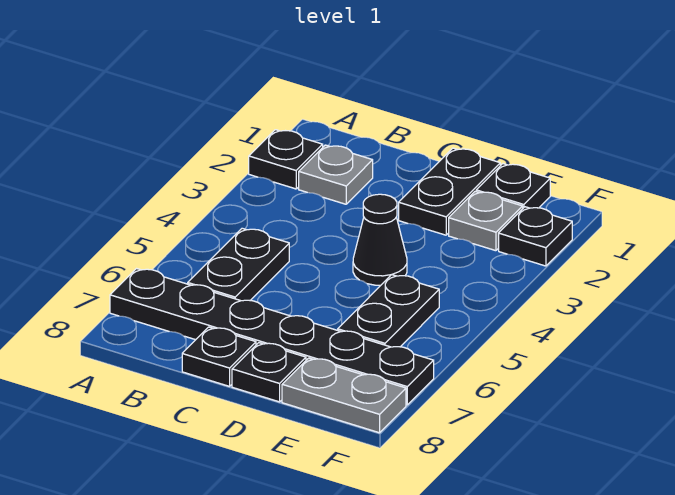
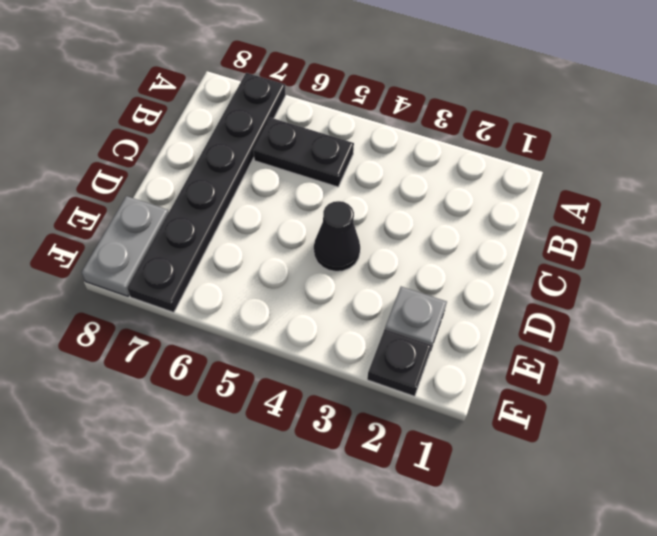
none -> black plate A2 level 1
none -> grey plate B2 level 1
none -> black plate C8 level 1

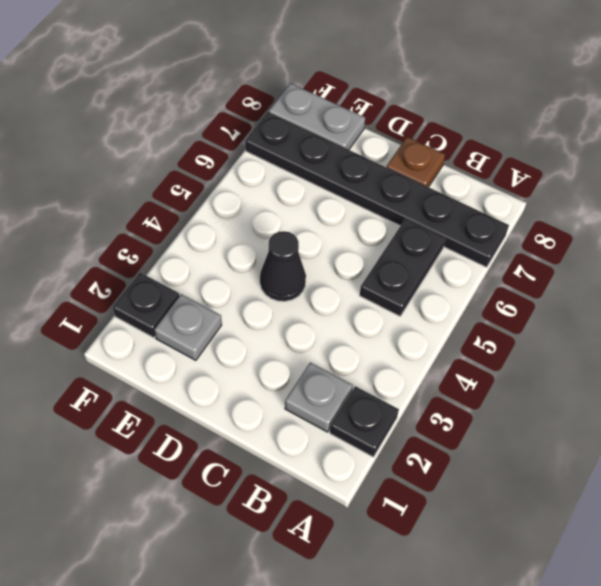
brown plate C8 level 1 -> black plate C8 level 1
none -> black plate D1:D2 level 1
none -> black plate D8 level 1
none -> black plate E1 level 1

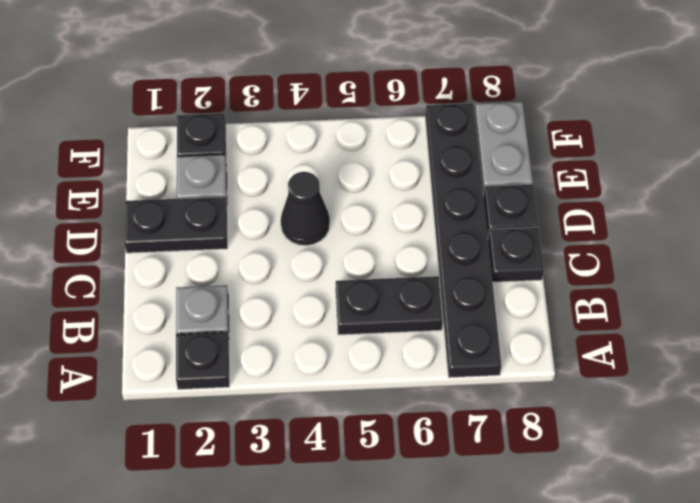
none -> black plate E1 level 1
none -> black plate E5:E6 level 1

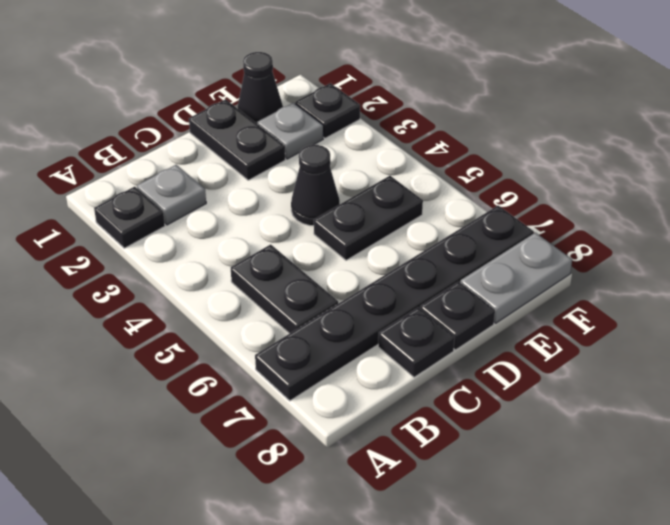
black plate D5:E5 level 1 -> black plate E5:E6 level 1
black cone E1 level 1 -> black plate E1 level 1

